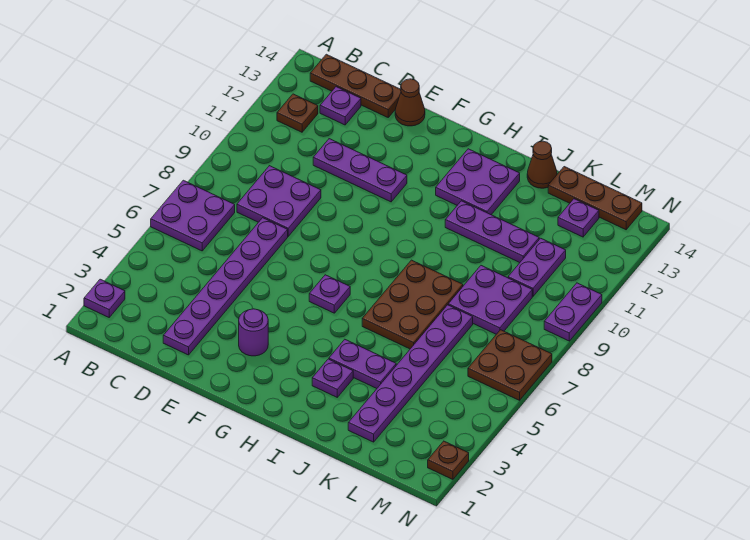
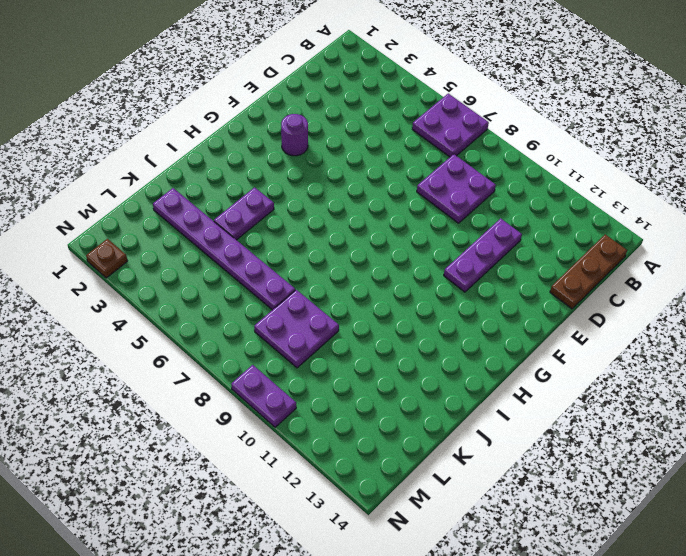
none -> purple plate A2 level 1
none -> brown plate B12 level 1
none -> purple plate C13 level 1

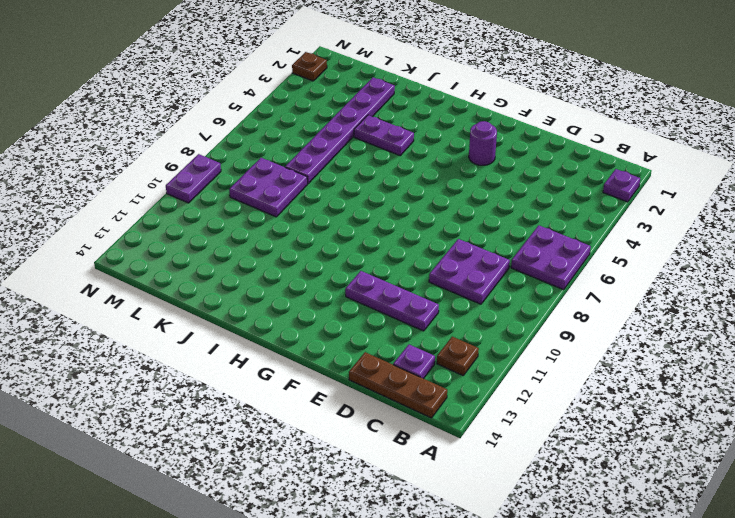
none -> purple plate D2:D7 level 1
none -> brown cone E14 level 1
none -> purple plate G6 level 1

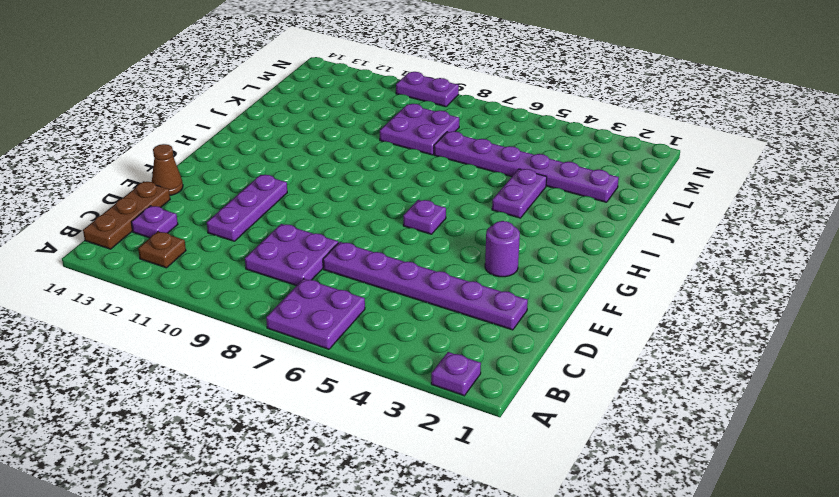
none -> purple plate H12:I13 level 1
none -> purple plate I3 level 1
none -> brown plate I6:J8 level 1

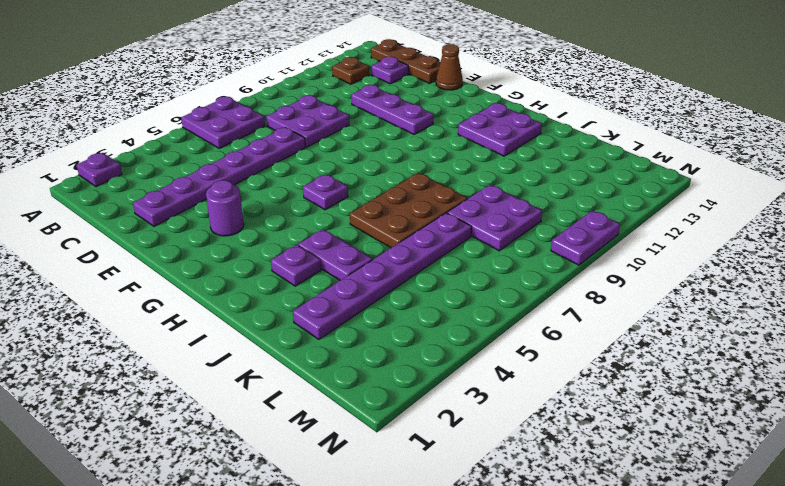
none -> purple plate I11:K11 level 1
none -> brown cone J14 level 1
none -> brown plate K14:M14 level 1

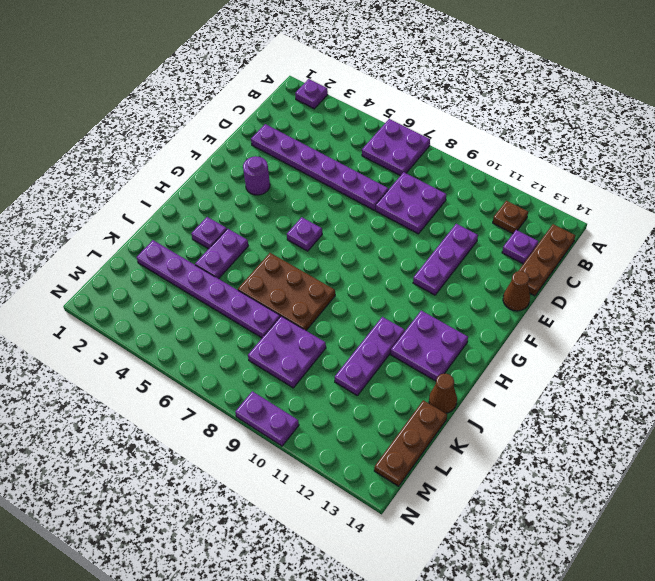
none -> purple plate L10:L11 level 1
none -> purple plate L13 level 1
none -> brown plate M6:N7 level 1

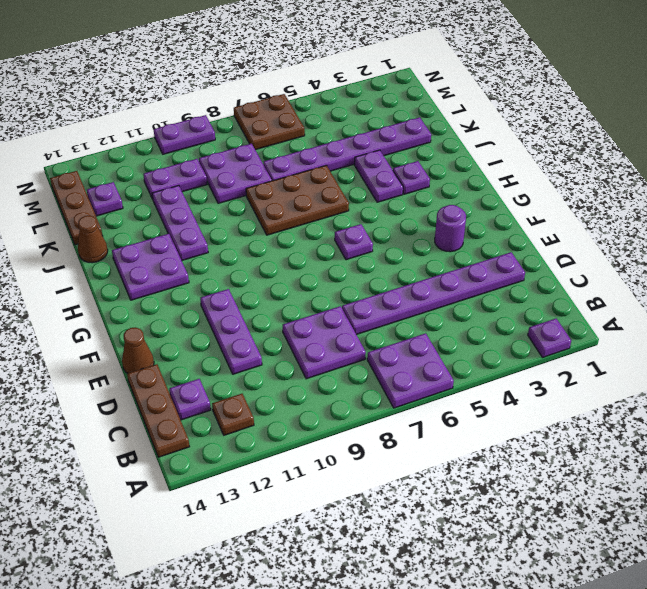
none -> brown plate N2 level 1

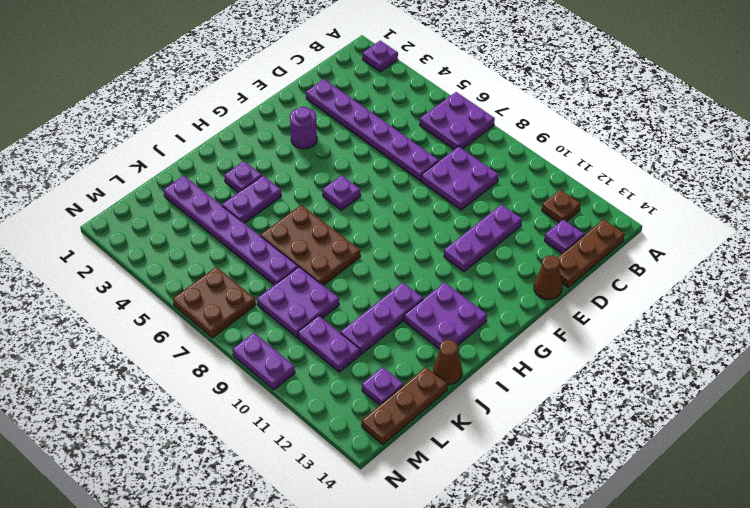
none -> brown plate N2 level 1

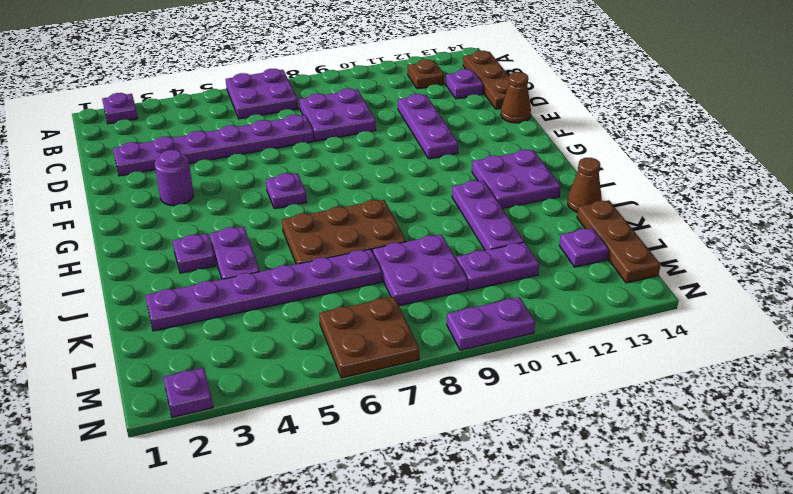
purple plate N2 level 1 -> brown plate N2 level 1

